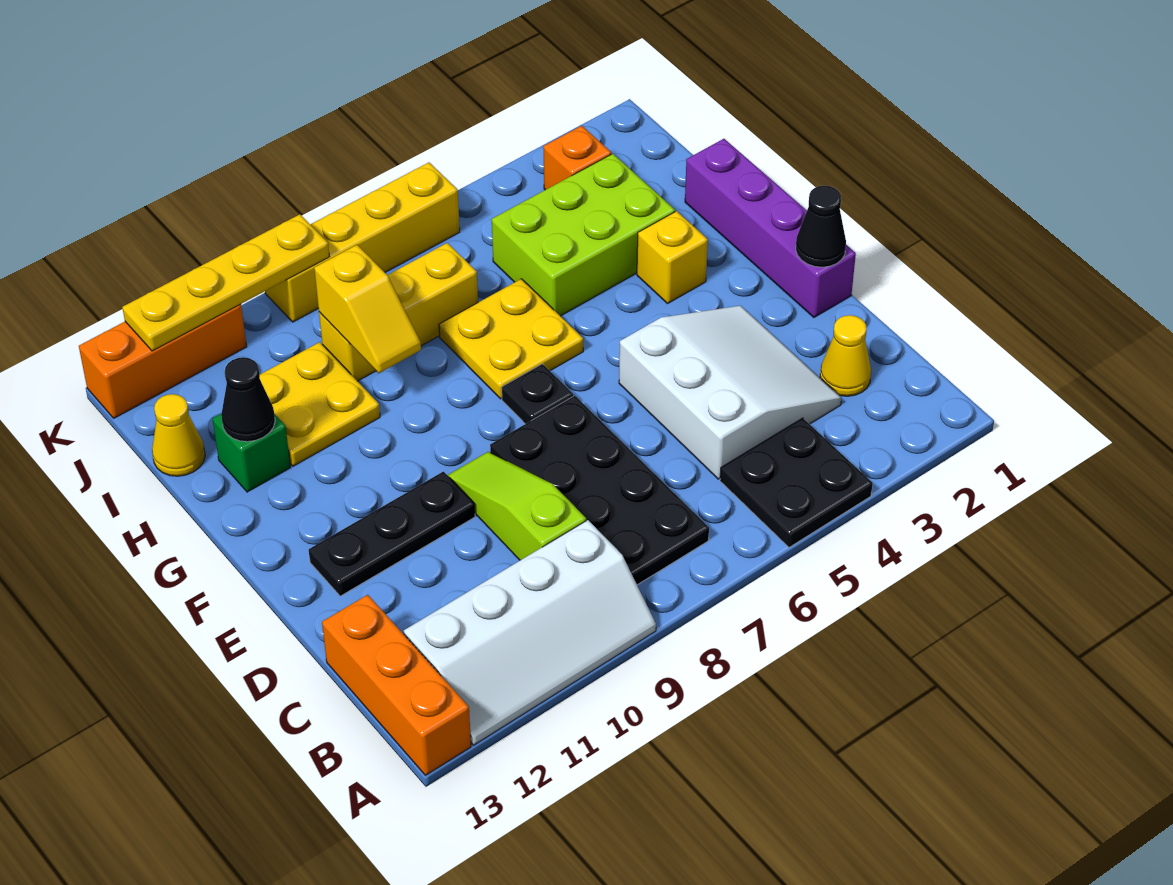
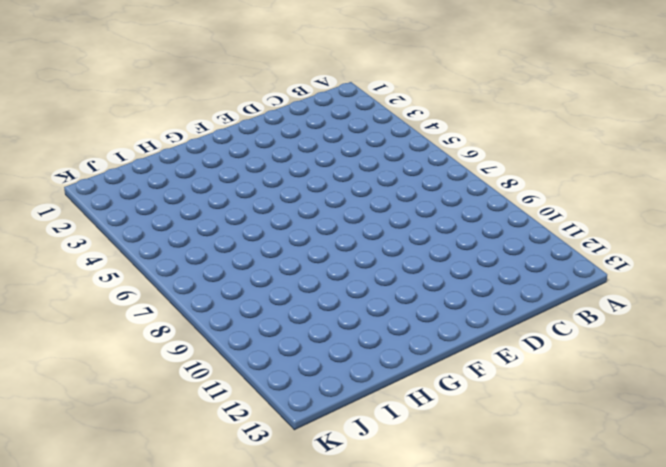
none -> black plate A4:B5 level 1
none -> white slope A9:B12 level 1 top B
none -> orange brick A13:C13 level 1

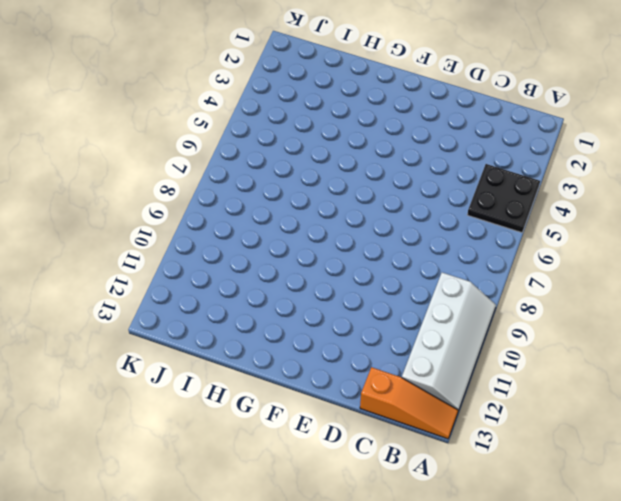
orange slope A13:C13 level 1 top C -> orange brick A13:C13 level 1
none -> black plate B7:E8 level 1
none -> yellow cone C2 level 1
none -> white slope C3:E5 level 1 top 5

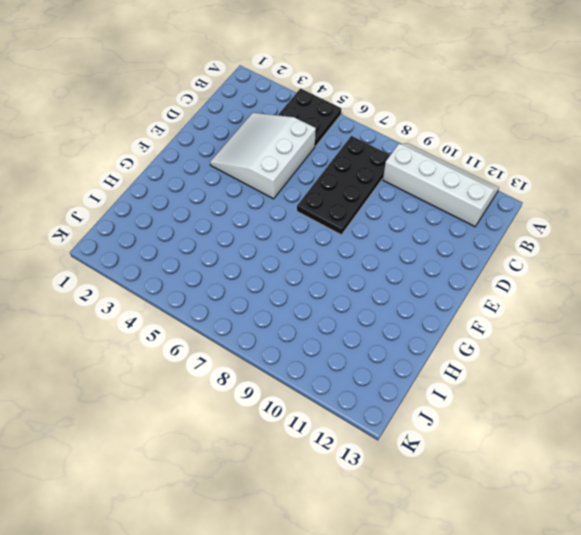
none -> orange brick A13:C13 level 1
none -> yellow cone C2 level 1
none -> lime slope C9:E9 level 1 top C

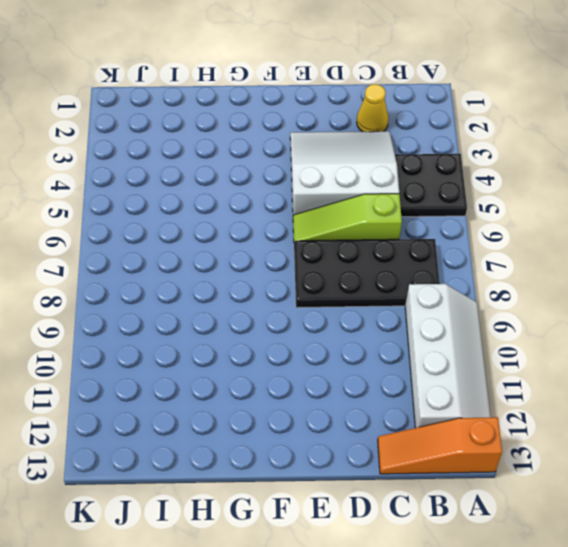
orange slope A13:C13 level 1 top A -> orange brick A13:C13 level 1
lime slope C6:E6 level 1 top C -> lime slope C9:E9 level 1 top C
none -> purple brick E1:H1 level 1
none -> black plate E10:E12 level 1
none -> black plate F7 level 1

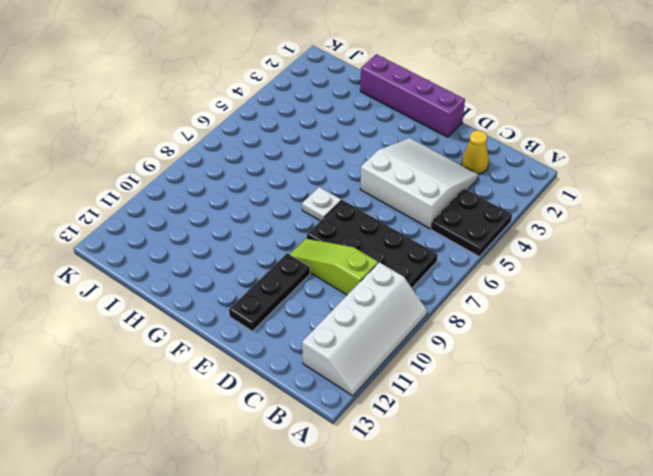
white plate F7 level 1 -> black plate F7 level 1
none -> orange brick A13:C13 level 1
none -> yellow brick G3 level 1
none -> yellow plate G6:H7 level 1

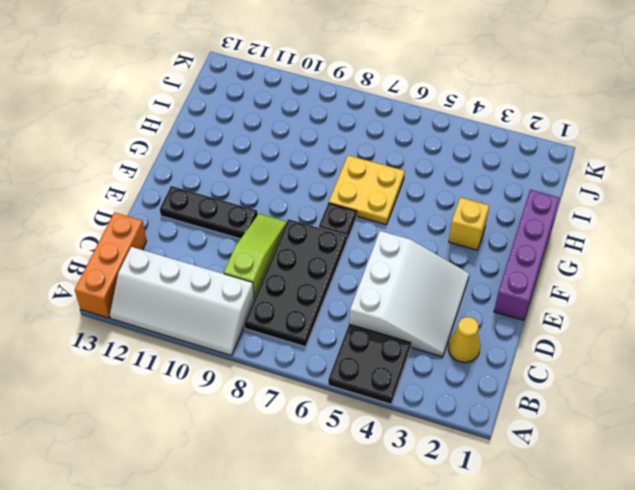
none -> lime brick H3:I5 level 1
none -> yellow plate H10:I11 level 1
none -> green brick H12 level 1

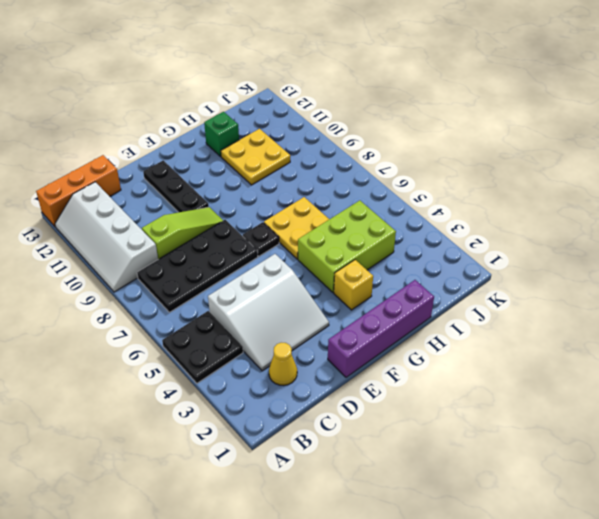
lime brick G4:I5 level 1 -> lime brick H3:I5 level 1
none -> yellow brick I7:I9 level 1
none -> yellow cone I13 level 1
none -> orange brick J3 level 1

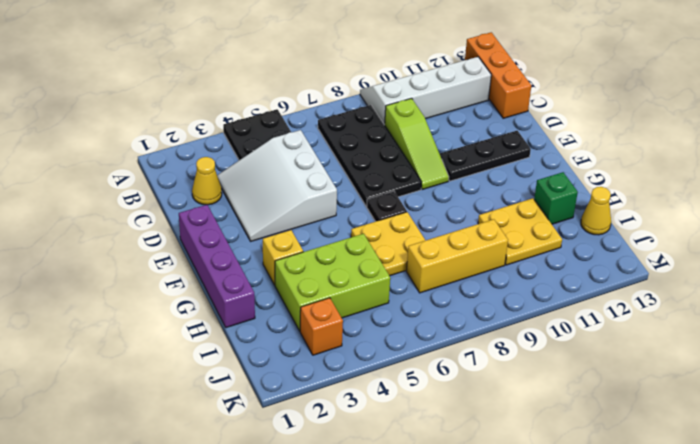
none -> yellow brick K6:K9 level 1
none -> orange brick K11:K13 level 1
none -> black cone E1 level 2

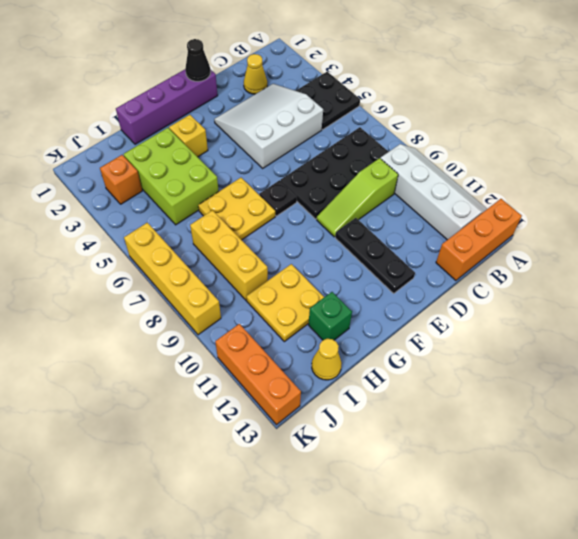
none -> yellow slope H9:I9 level 2 top I
none -> black cone H12 level 2
none -> yellow plate K9:K12 level 2

